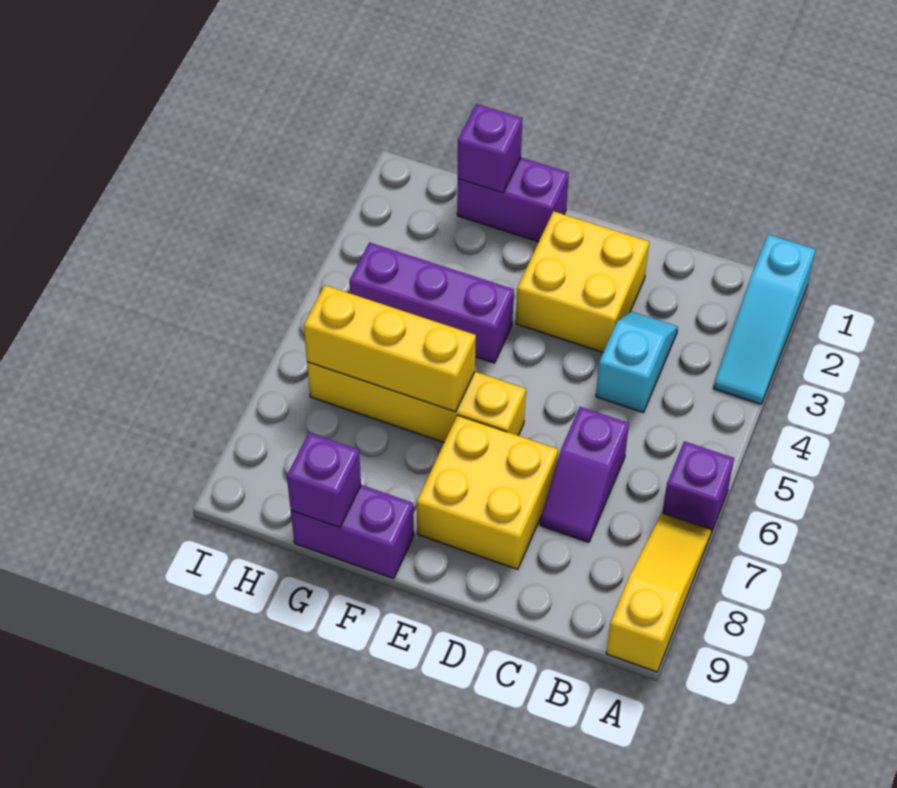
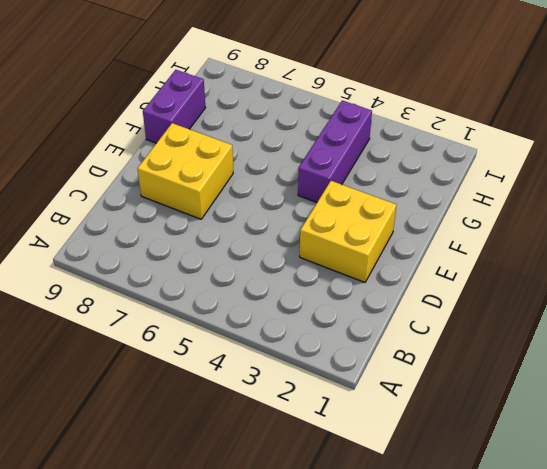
none -> cyan slope A1:A3 level 1 top 1
none -> purple brick A6 level 1
none -> yellow slope A7:A9 level 1 top 9

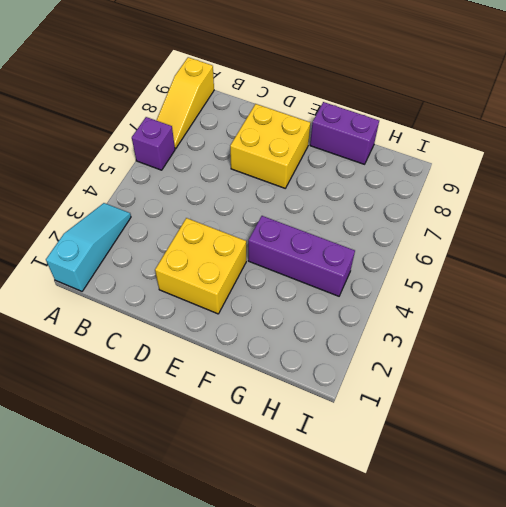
none -> cyan slope C3:C4 level 1 top 4
none -> purple slope C6:C7 level 1 top 6
none -> yellow brick E6:H6 level 1

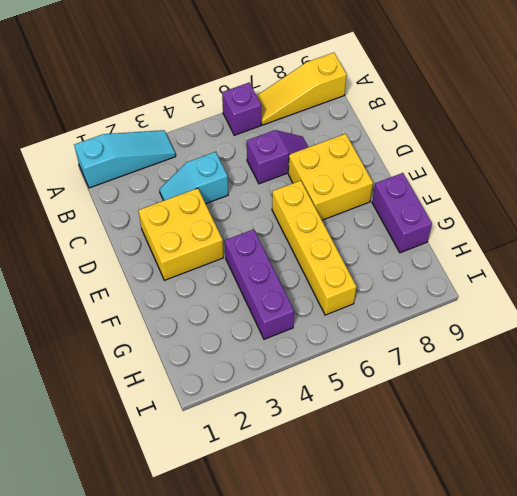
none -> purple brick F1:G1 level 1
none -> yellow brick F6:H6 level 2
none -> purple brick G1 level 2

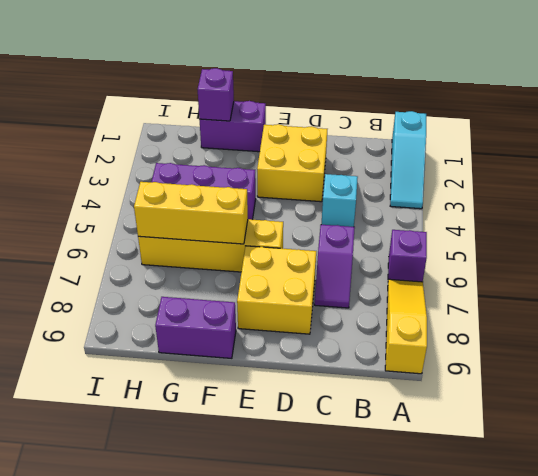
none -> purple brick G9 level 2

